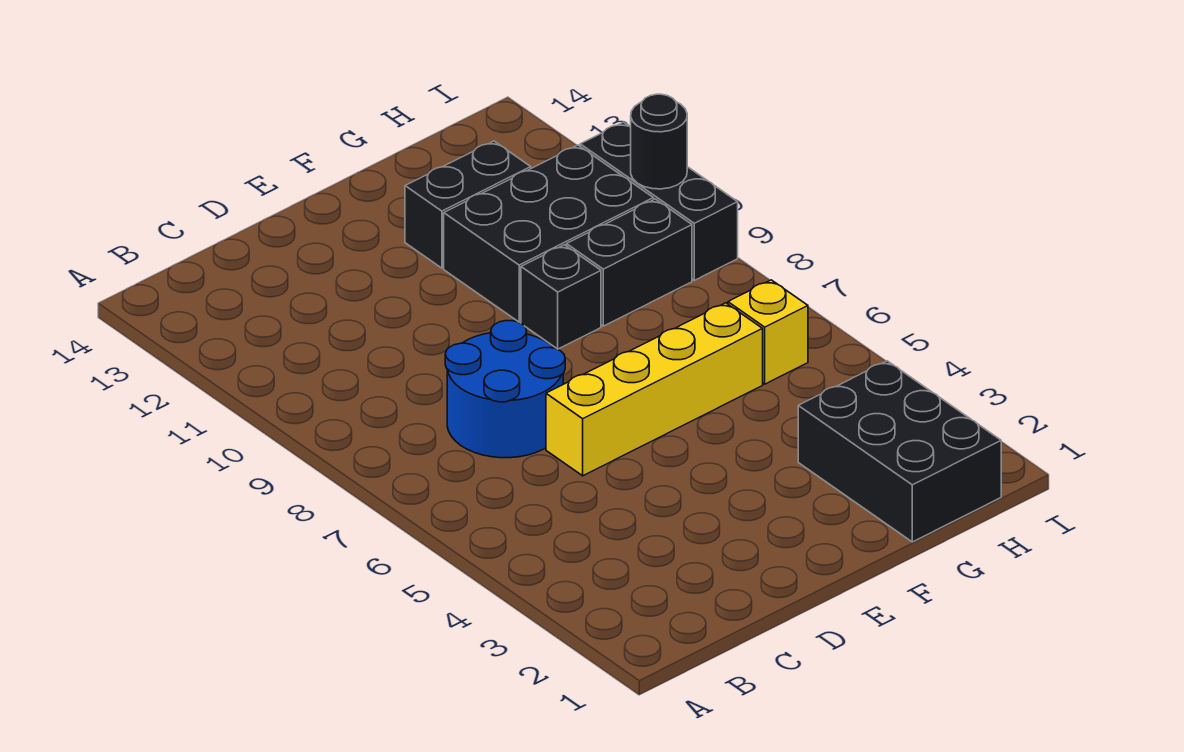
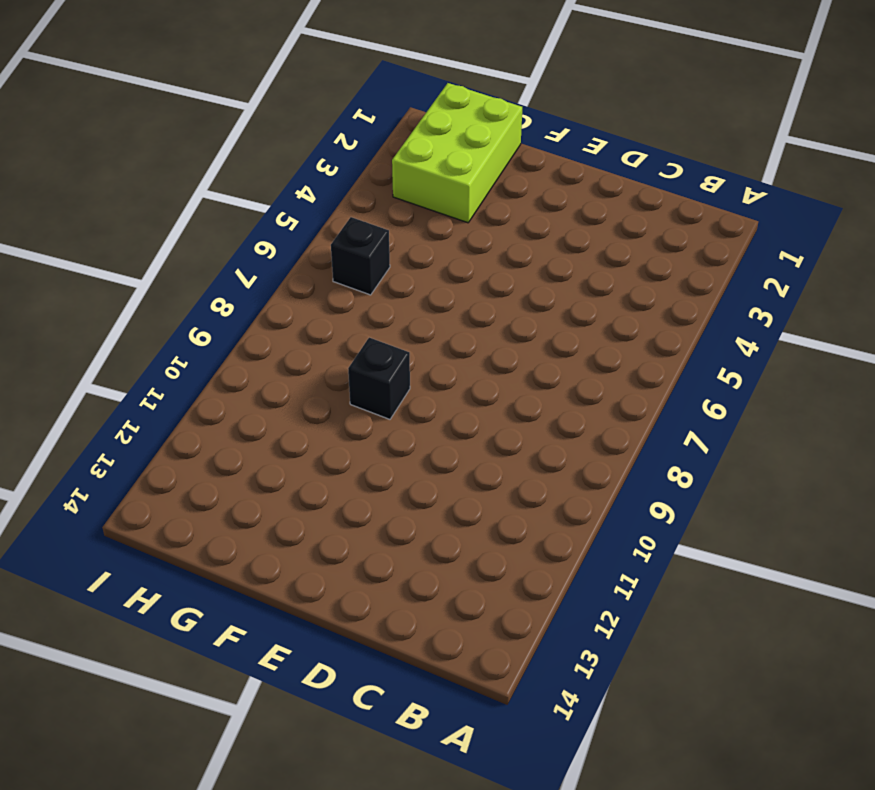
lime brick G1:H3 level 1 -> black brick G1:H3 level 1
black brick H6 level 1 -> yellow brick H6 level 1
none -> blue round brick C7:D8 level 1
none -> yellow brick D6:G6 level 1

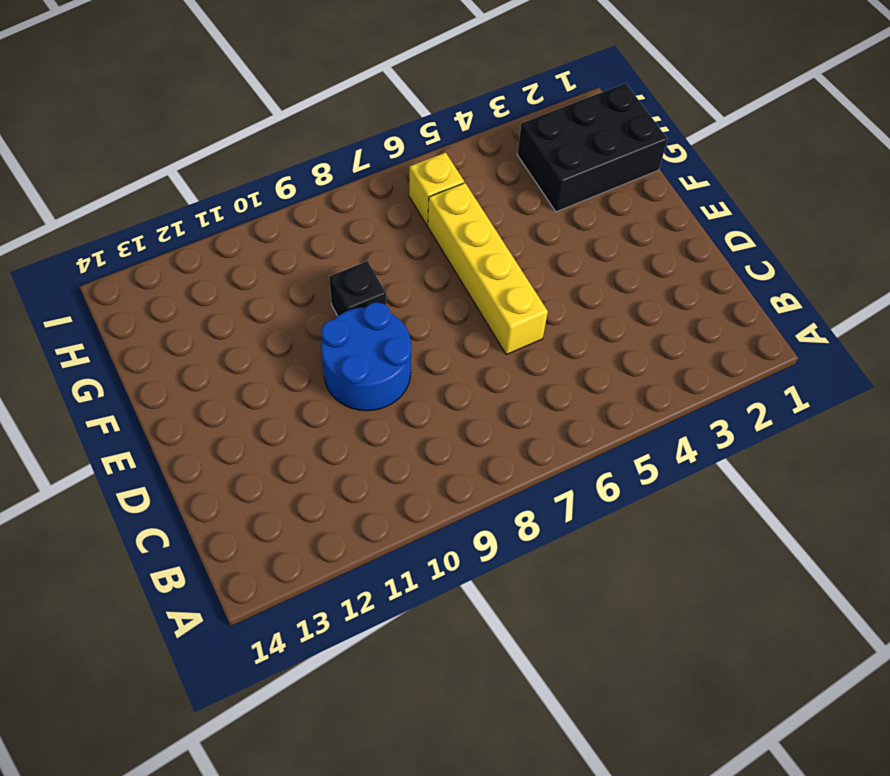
blue round brick D9:E10 level 1 -> blue round brick C7:D8 level 1
none -> black brick F10:H11 level 1
none -> black brick F12:G12 level 1

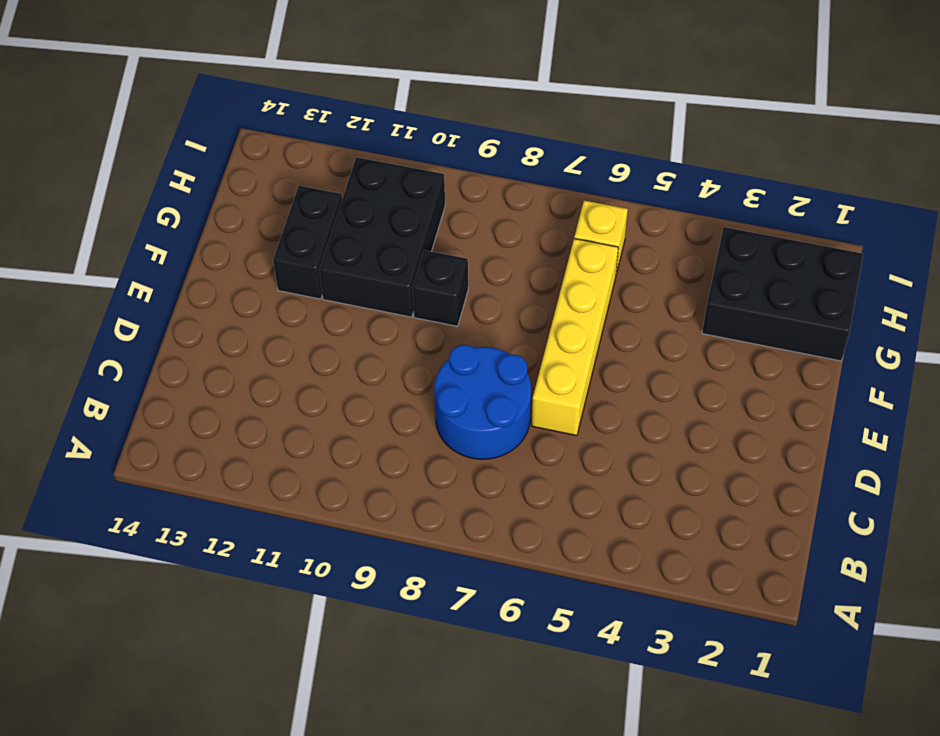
none -> black brick G9:H9 level 1
none -> black brick I9:I11 level 1

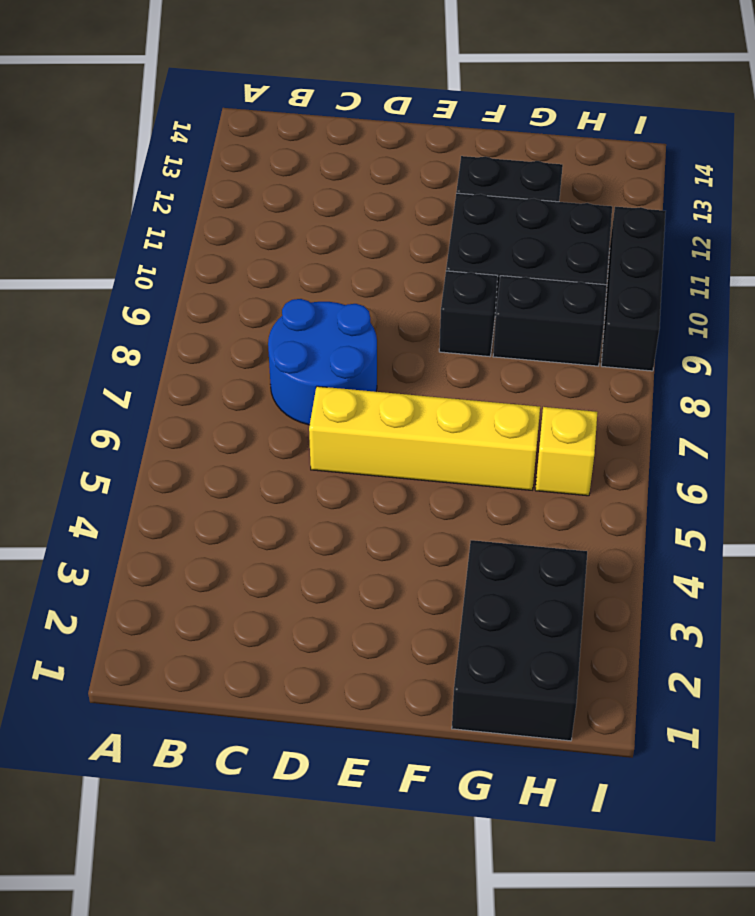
none -> black round brick I10 level 2

